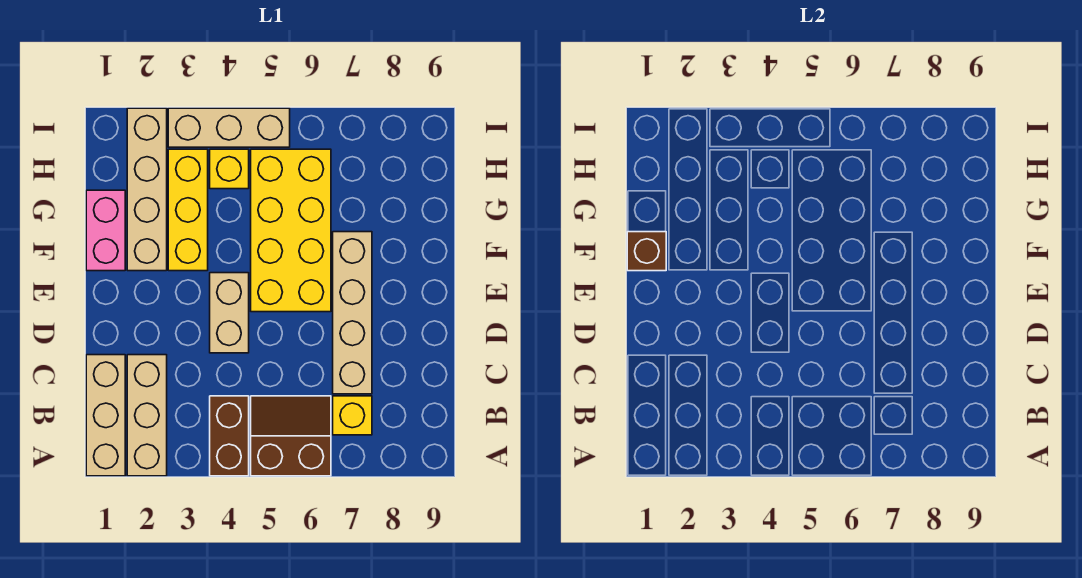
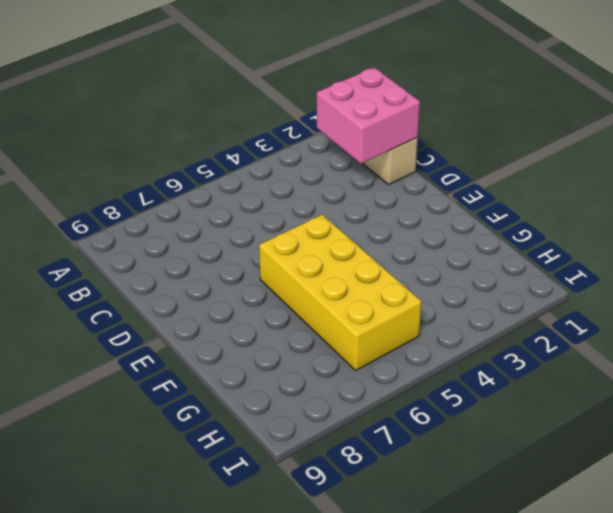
pink brick B1:C2 level 2 -> none
none -> tan brick A2:C2 level 1
none -> brown brick A4:B4 level 1
none -> brown slope A5:B6 level 1 top A

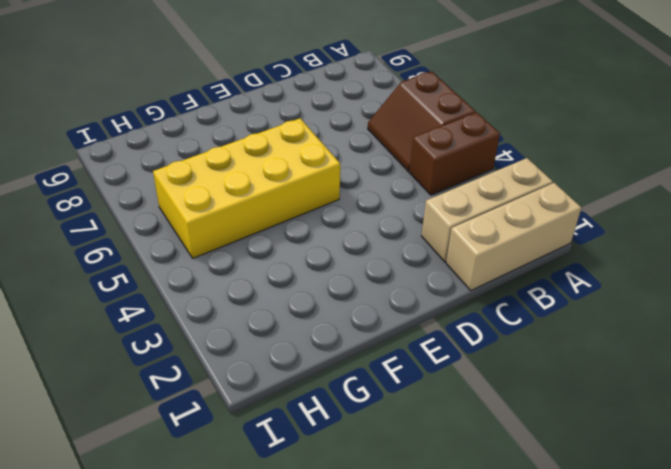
none -> yellow brick B7 level 1
none -> tan brick C7:F7 level 1
none -> tan brick D4:E4 level 1

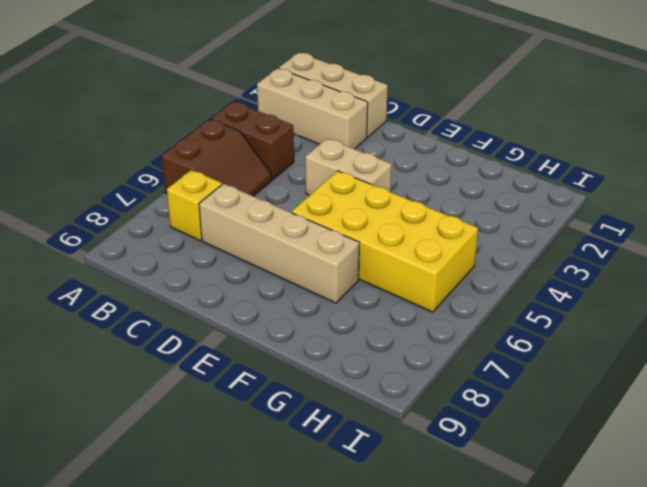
none -> pink brick F1:G1 level 1
none -> tan brick F2:I2 level 1
none -> yellow brick F3:H3 level 1

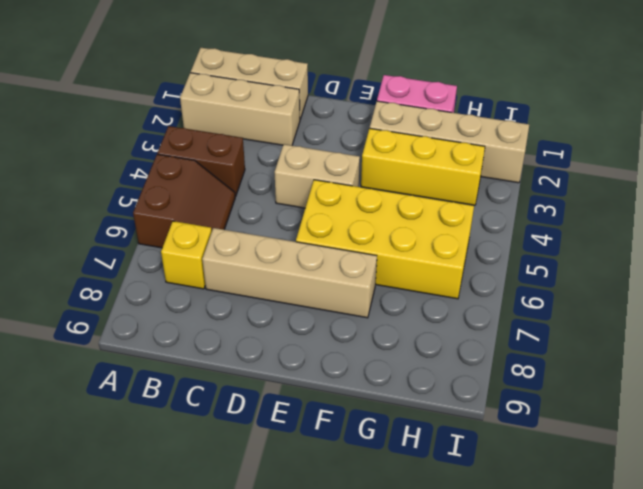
none -> yellow brick H4 level 1
none -> tan brick I3:I5 level 1
none -> brown brick F1 level 2

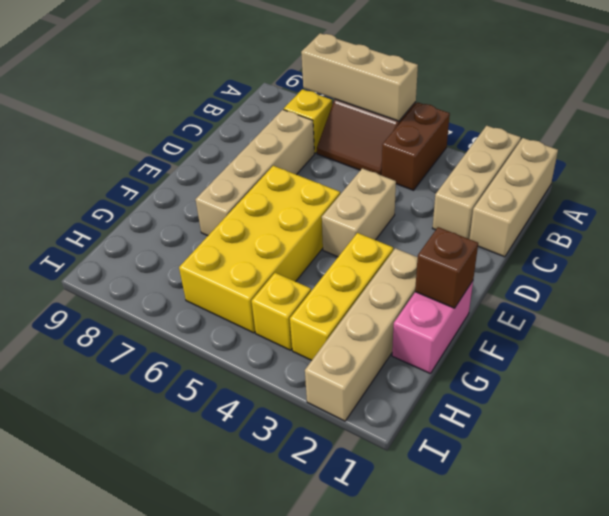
tan brick A5:A7 level 2 -> tan brick I3:I5 level 1

